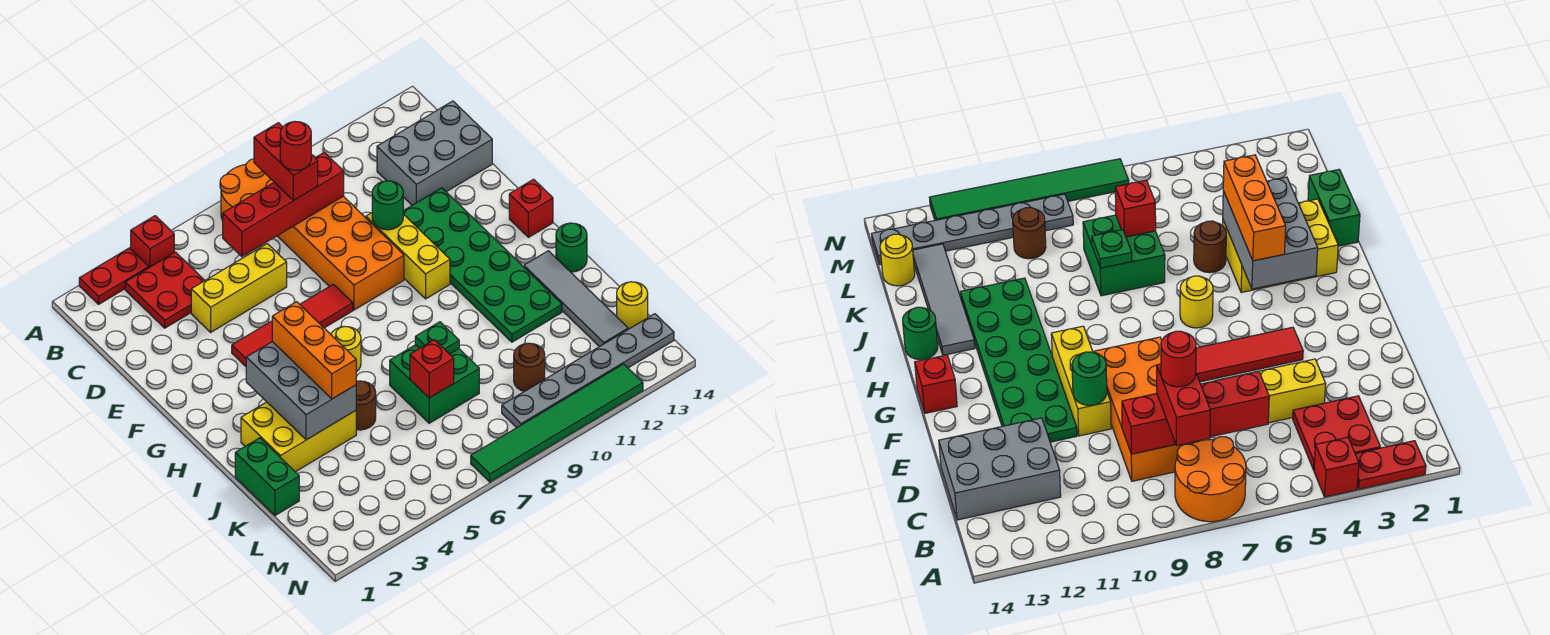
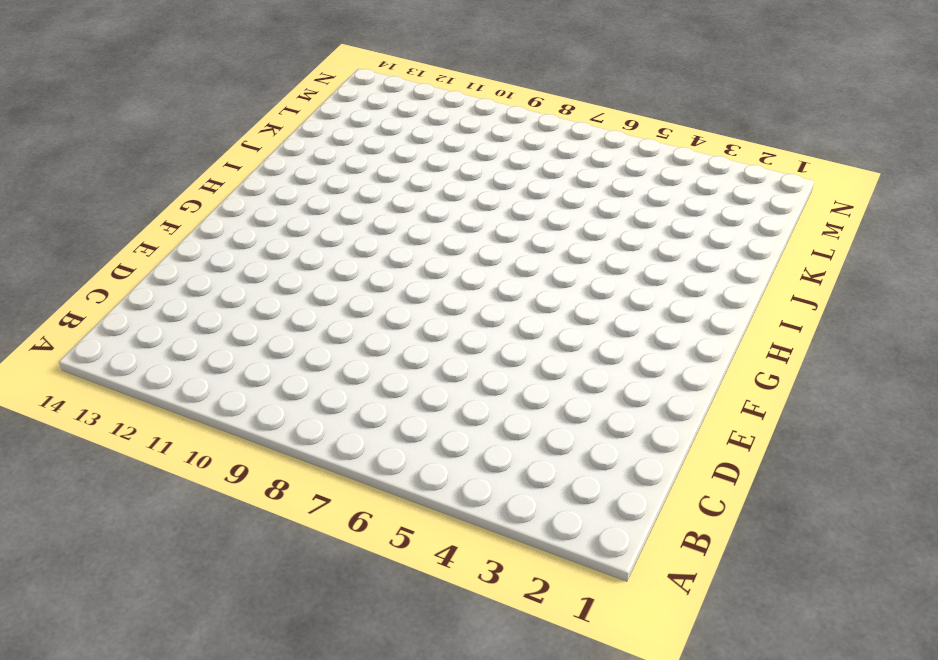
none -> red plate A2:A3 level 1
none -> red brick A4 level 1
none -> orange round brick A7:B8 level 1
none -> red plate B3:C4 level 1

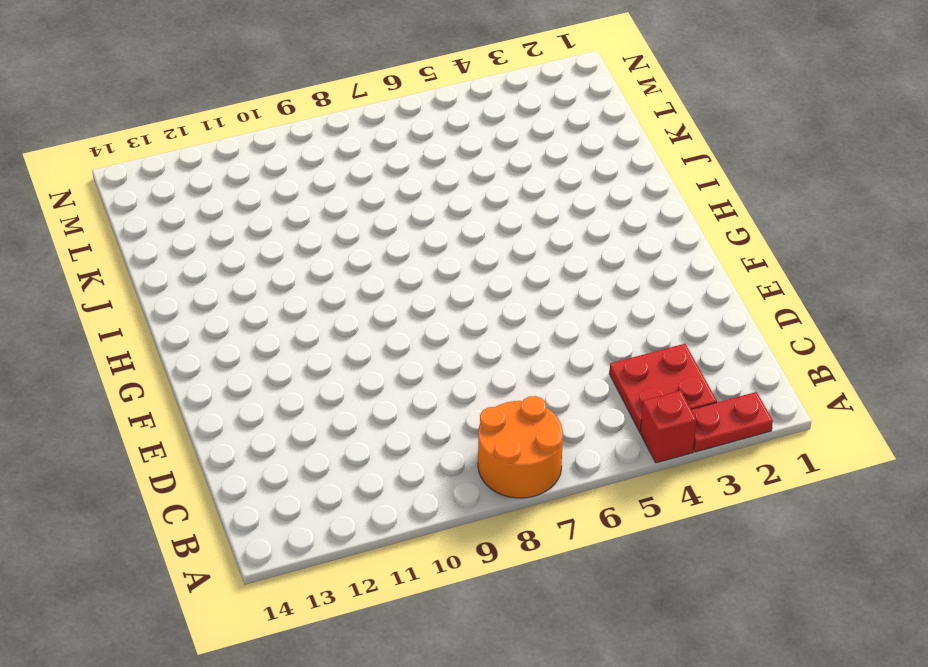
none -> orange brick C8:F9 level 1
none -> grey brick C12:D14 level 1
none -> yellow brick D4:D6 level 1
none -> yellow brick E10:G10 level 1

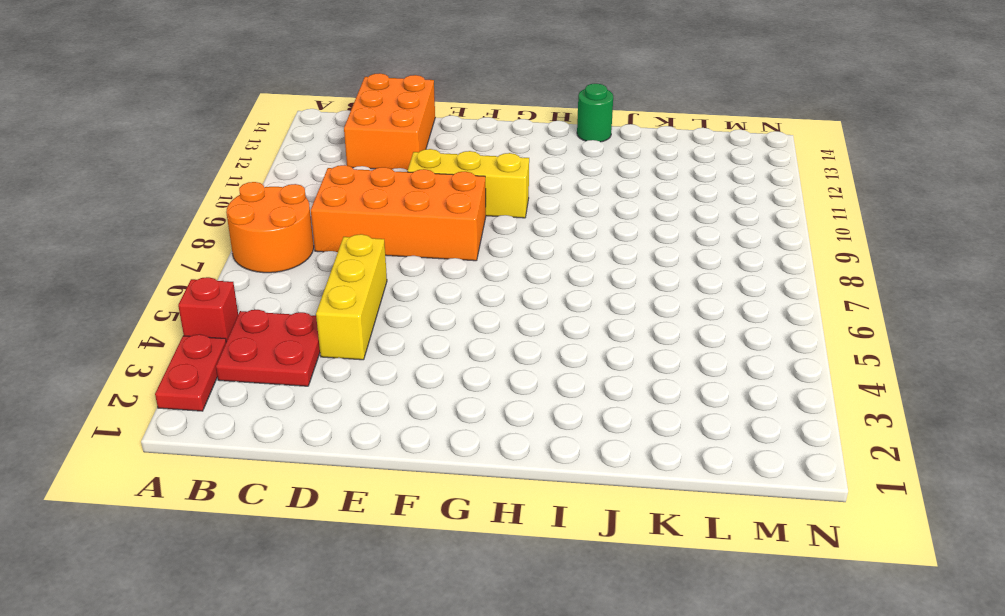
orange brick C12:D14 level 1 -> grey brick C12:D14 level 1
none -> green plate E11:J12 level 1
none -> red tile F4:F7 level 1
none -> red brick G14 level 1
none -> yellow round brick H6 level 1

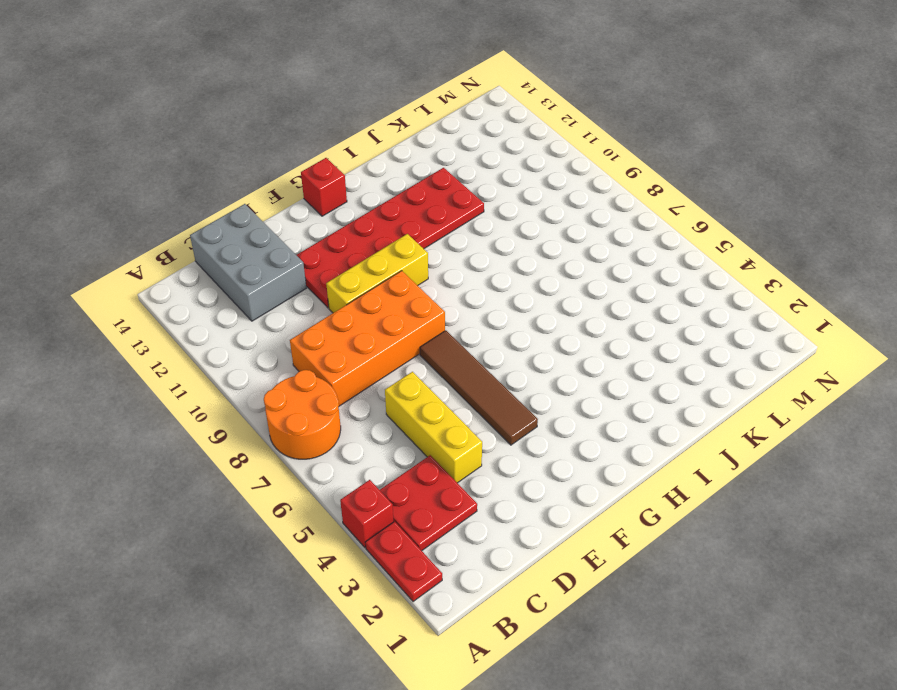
red plate E11:J12 level 1 -> green plate E11:J12 level 1
brown tile F4:F7 level 1 -> red tile F4:F7 level 1
none -> yellow round brick H6 level 1
none -> yellow brick I2:J4 level 1
none -> grey tile I13:L13 level 1
none -> green round brick I14 level 1

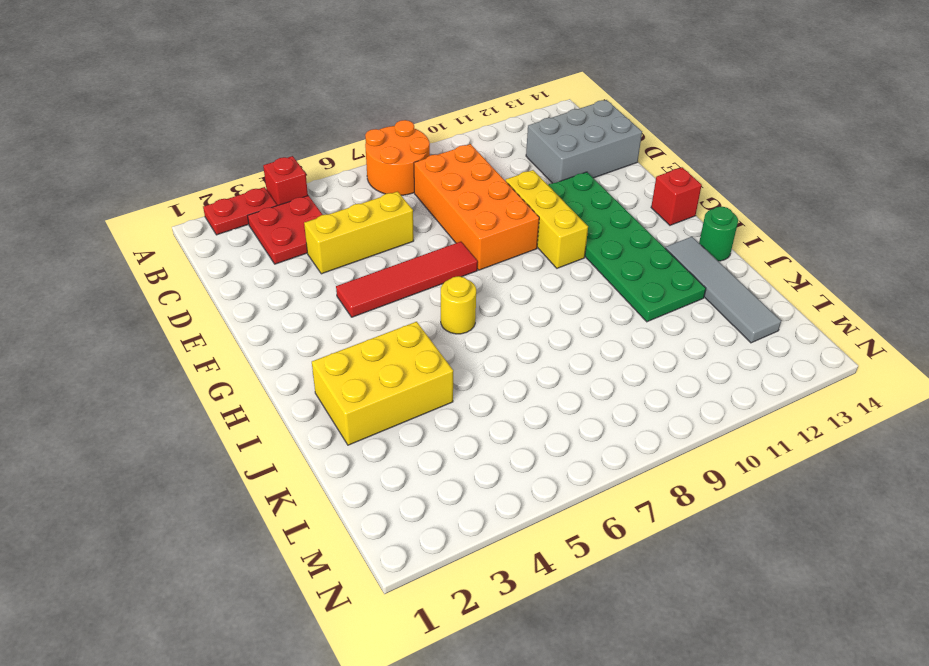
none -> green brick J1:K1 level 1
none -> brown round brick J5 level 1
none -> green brick J7:K8 level 1
none -> brown round brick L10 level 1

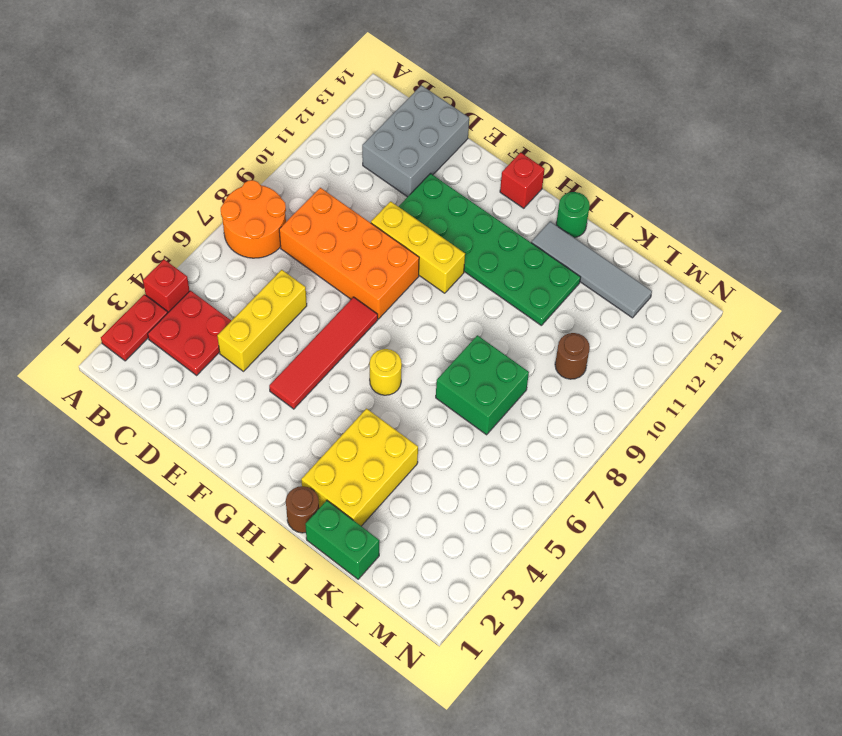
brown round brick I1 level 1 -> brown round brick J5 level 1
none -> yellow round brick L14 level 1
none -> grey plate M9:M14 level 1
none -> green tile N7:N12 level 1
none -> red brick C6:C9 level 2

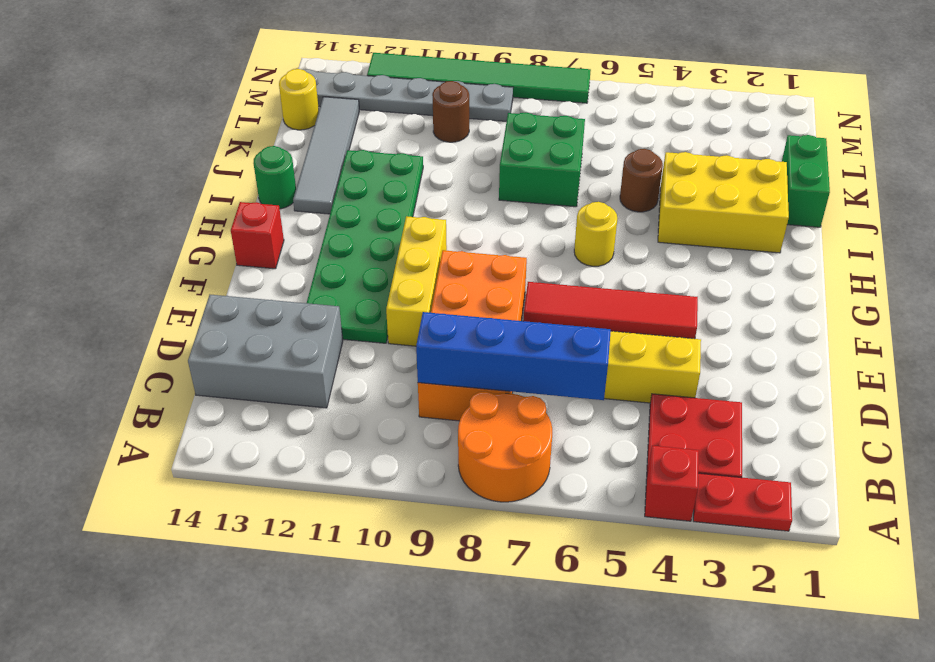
blue brick C6:C9 level 2 -> red brick C6:C9 level 2
none -> green round brick E10 level 2
none -> grey brick H3:J4 level 2
none -> green plate J8 level 2
none -> red brick K7 level 2

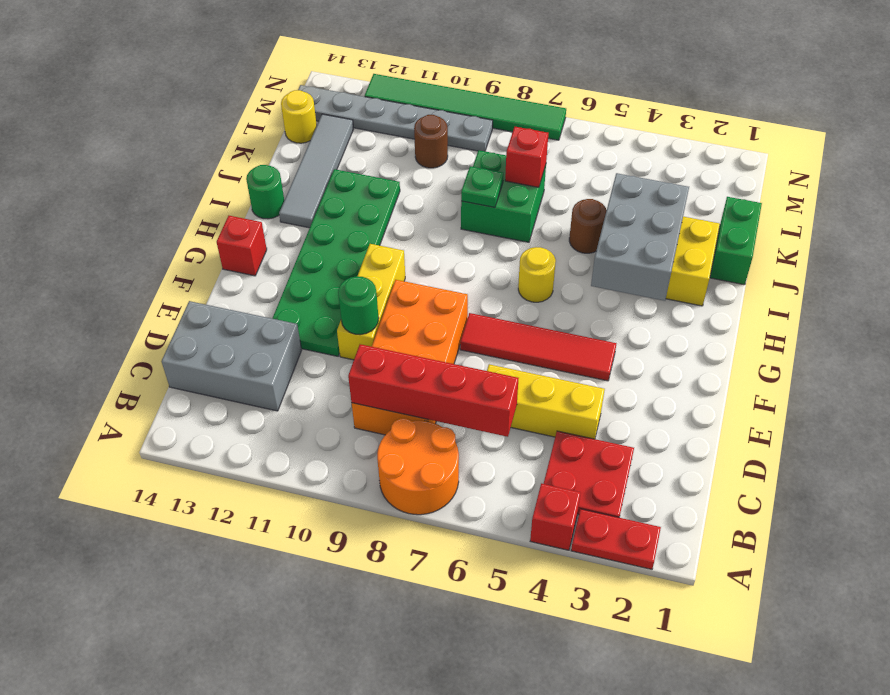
none -> red brick B8:C8 level 3
none -> orange brick H4:J4 level 3
none -> red round brick C8 level 4

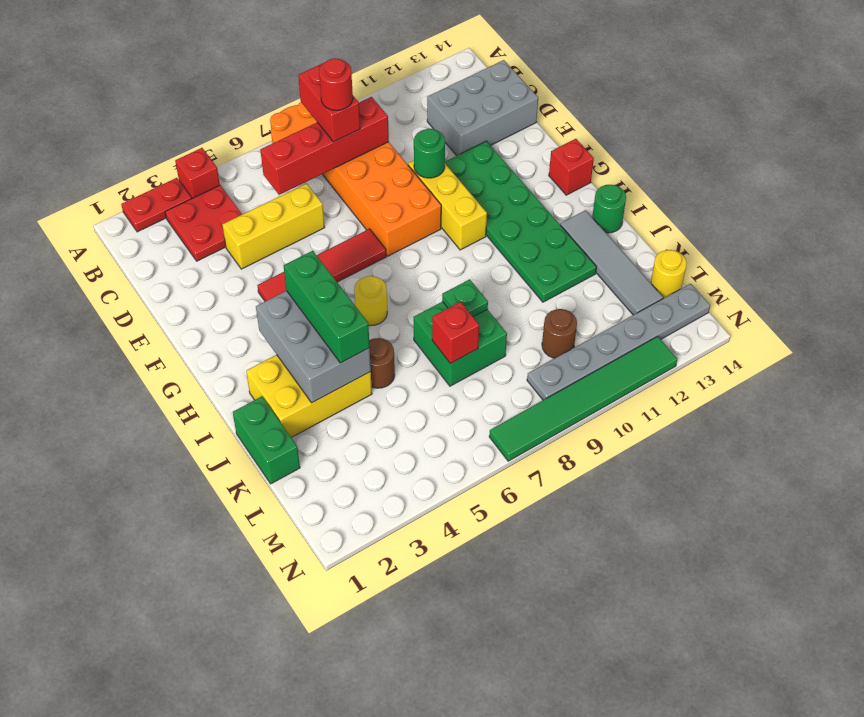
green brick H4:J4 level 3 -> orange brick H4:J4 level 3

